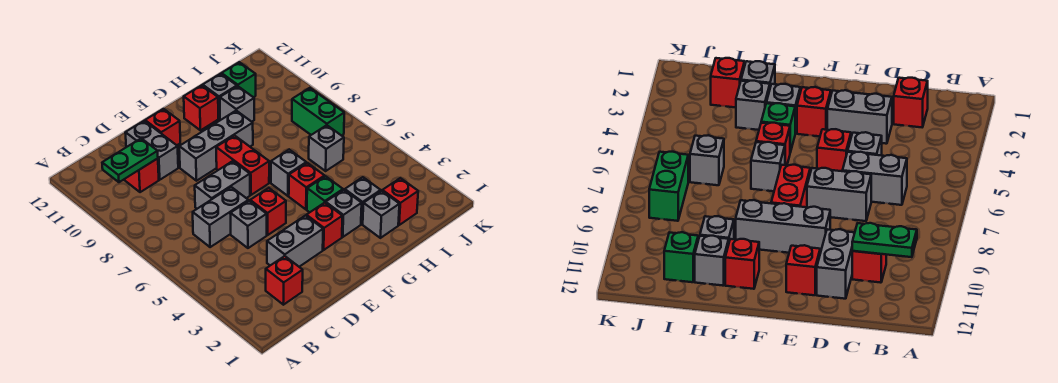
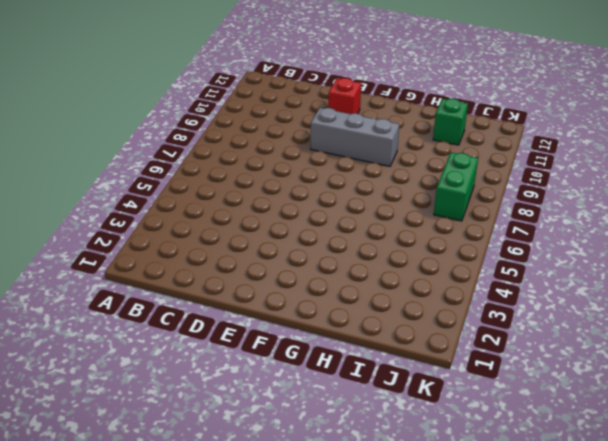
none -> red brick C2 level 1
none -> grey brick C6:D6 level 1
none -> red brick C10 level 1

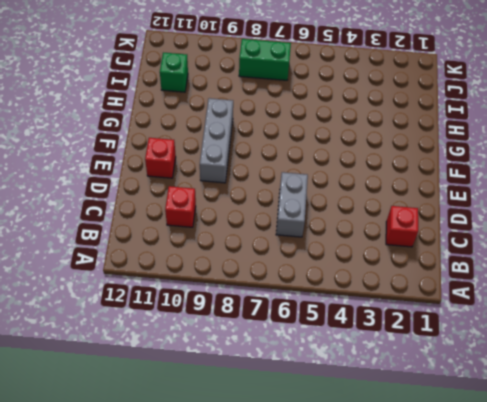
none -> grey brick D3:E3 level 1
none -> grey brick D5 level 1
none -> grey brick D7:E7 level 1

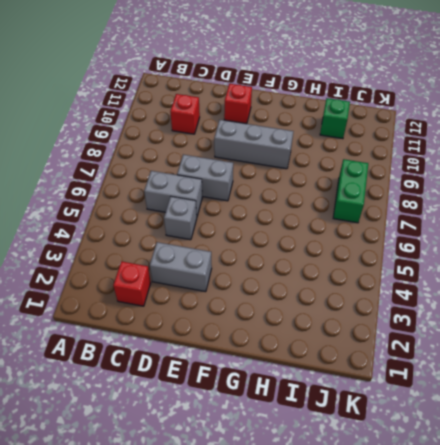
none -> grey brick D10:D11 level 1
none -> red brick E5 level 1
none -> red brick F3 level 1

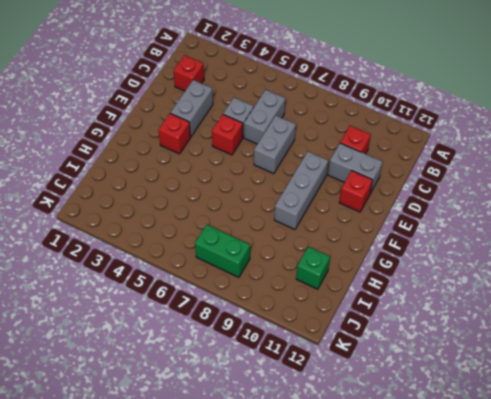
none -> red brick F7:F8 level 1
none -> grey brick G3 level 1
none -> green brick G4 level 1

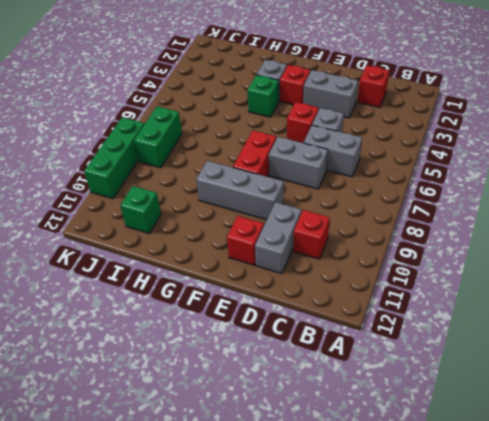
green brick K8:K10 level 1 -> none
none -> red brick G5 level 1
none -> grey brick G6 level 1
none -> red brick G11 level 1

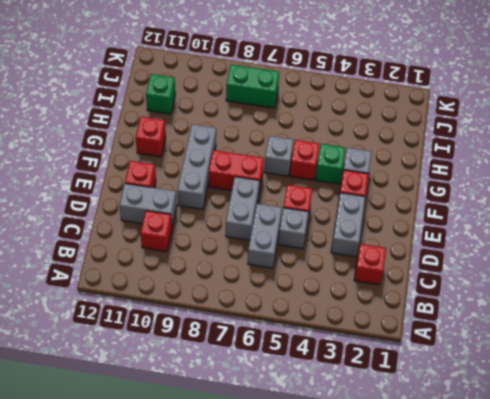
none -> grey brick H2 level 1
none -> grey brick H3 level 1
none -> grey brick H10 level 1

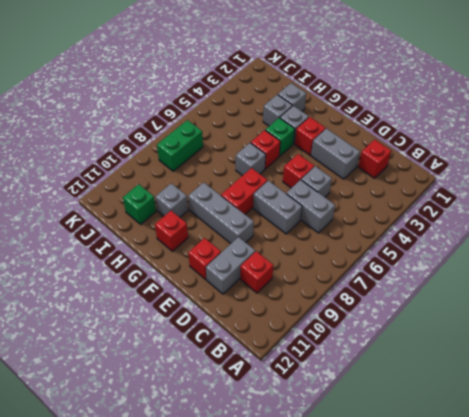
none -> grey brick H11 level 1
none -> red brick I2 level 1
none -> grey brick I6 level 1

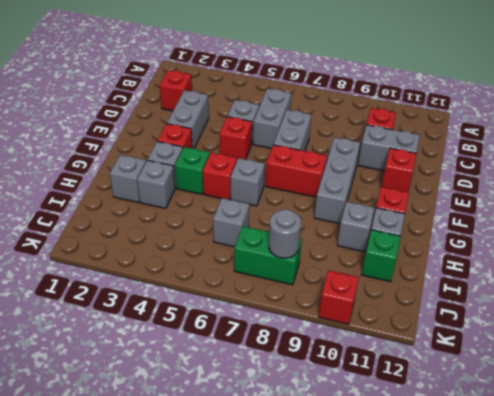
grey round brick J8 level 2 -> none
red brick K10 level 1 -> red brick I2 level 1
none -> green plate B10:C10 level 2

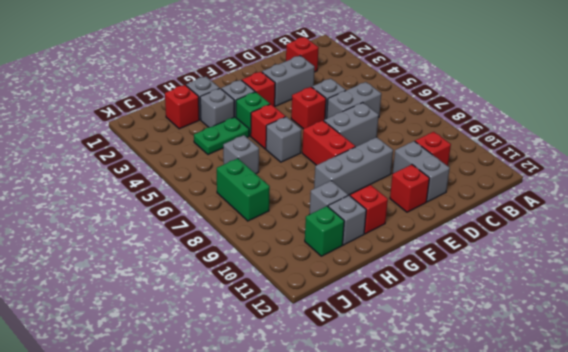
green plate H4:I4 level 1 -> green plate B10:C10 level 2

